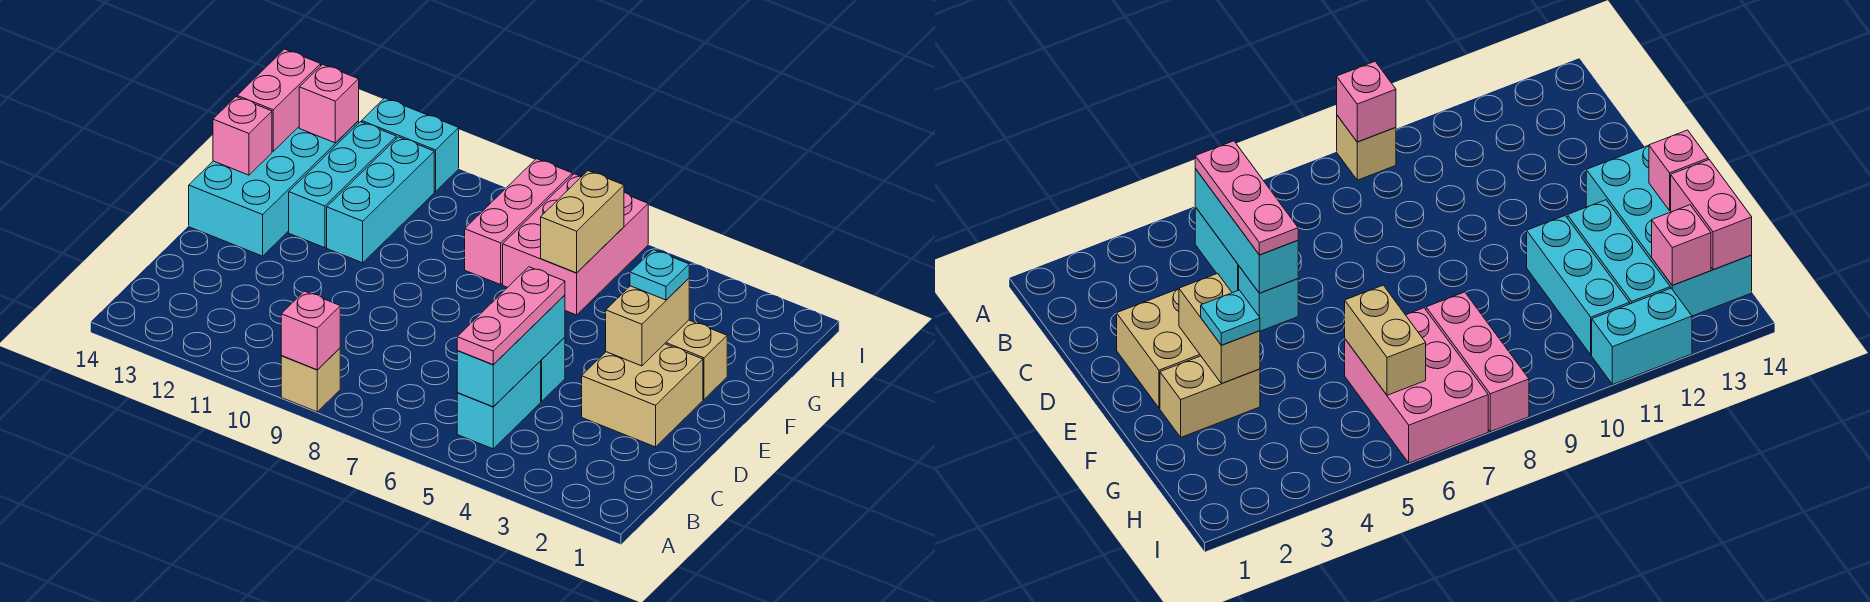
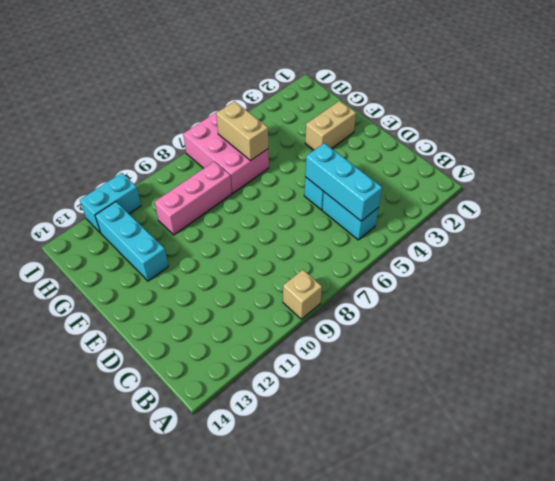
pink brick G8:G10 level 1 -> pink brick G8:I8 level 1
none -> tan brick D2:E3 level 1
none -> cyan brick E13:H14 level 1
none -> cyan brick F11:H11 level 1

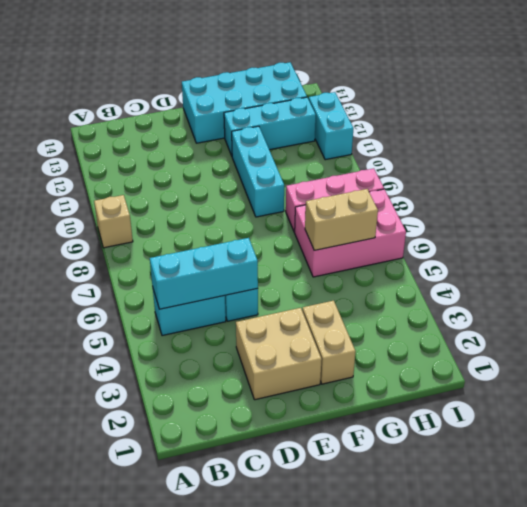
cyan brick F9:F11 level 1 -> cyan brick F11:H11 level 1
none -> pink brick A9 level 2
none -> tan brick E3:F3 level 2
none -> pink brick F14 level 2

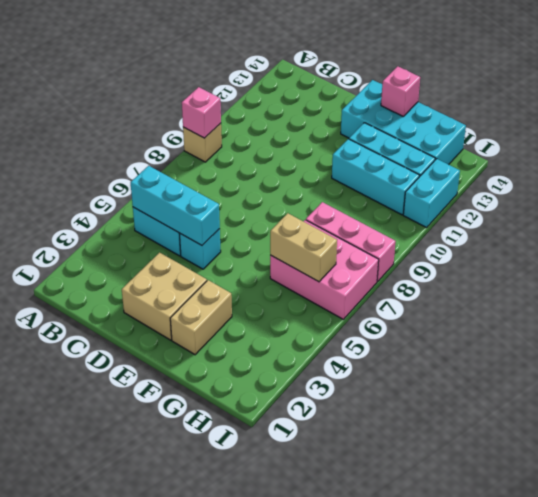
none -> tan brick E3:F3 level 2
none -> pink brick G14:H14 level 2
none -> pink brick H13 level 2

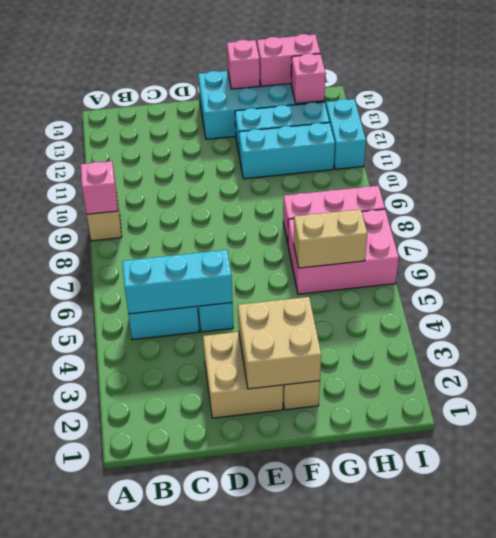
tan brick E2:F3 level 2 -> tan brick E3:F3 level 2
none -> pink plate B5:D5 level 3
none -> cyan plate F3 level 3

